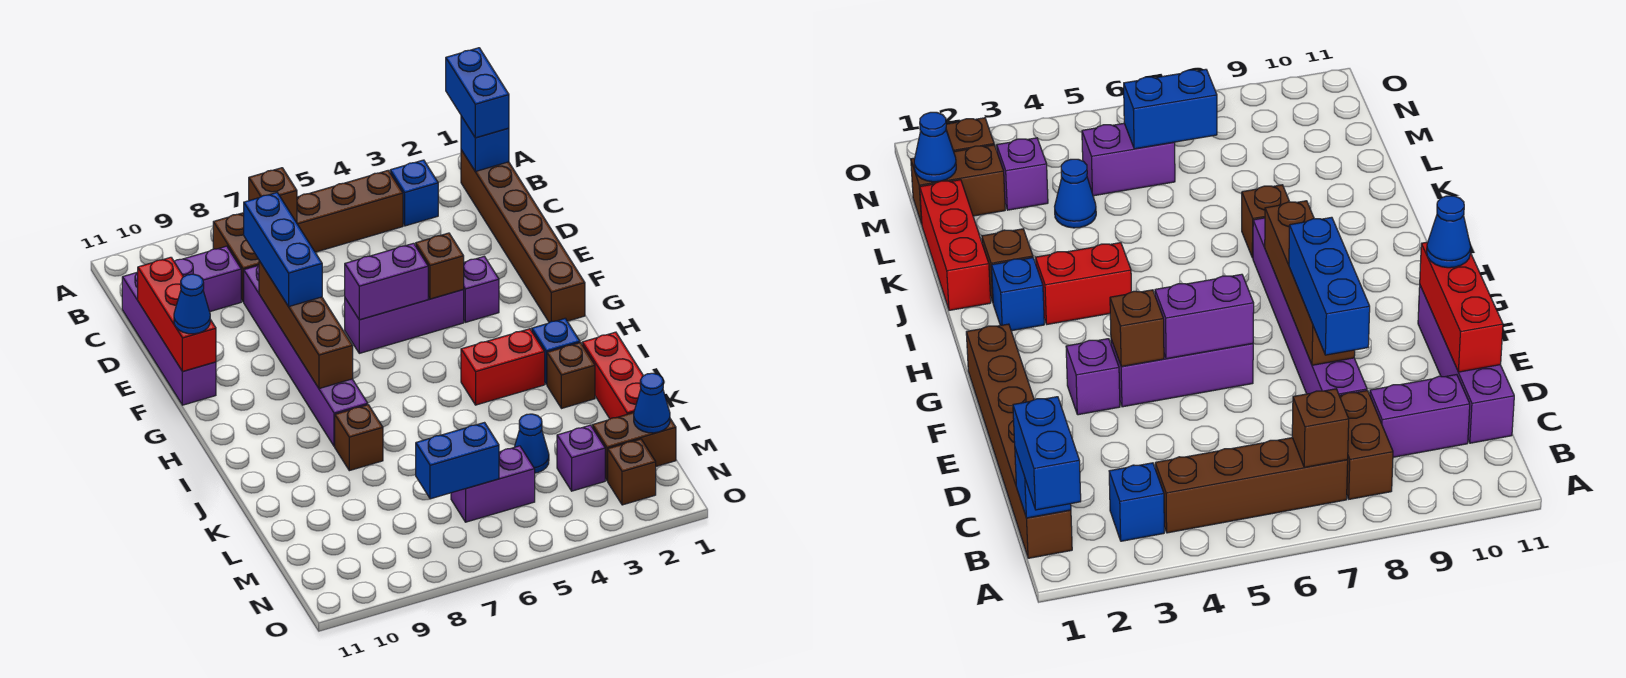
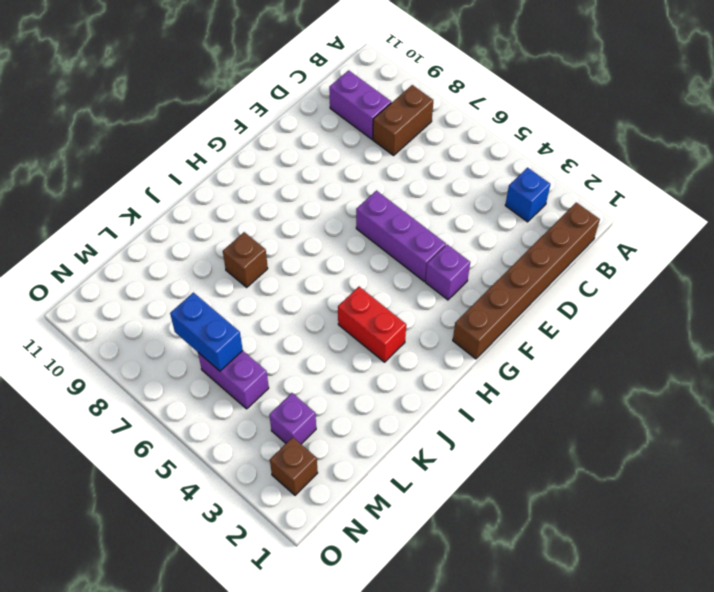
none -> brown brick B4:B7 level 1
none -> purple brick C11:F11 level 1
none -> purple brick D8:I8 level 1
none -> blue brick I2 level 1

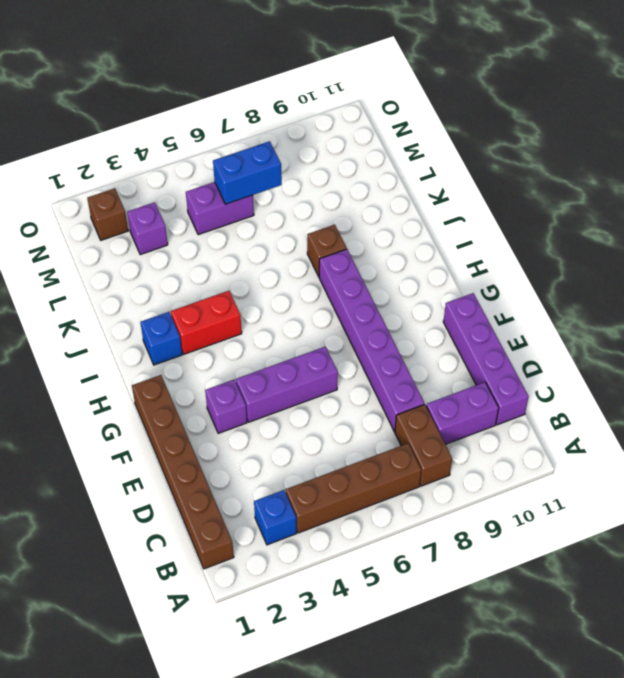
none -> red brick J1:L1 level 1
none -> brown brick J2 level 1
none -> blue cone L4 level 1
none -> brown brick M1:M2 level 1

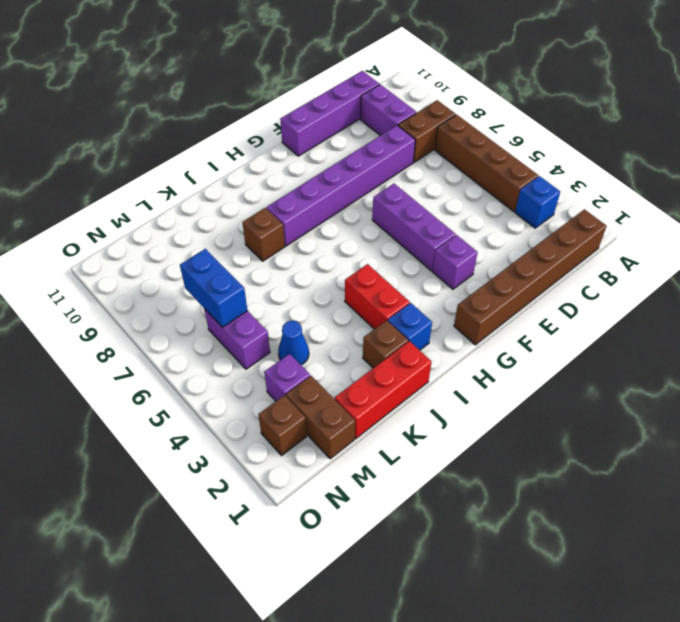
none -> blue brick B1 level 2
none -> brown brick B7 level 2
none -> red brick D11:F11 level 2
none -> brown brick E8:H8 level 2

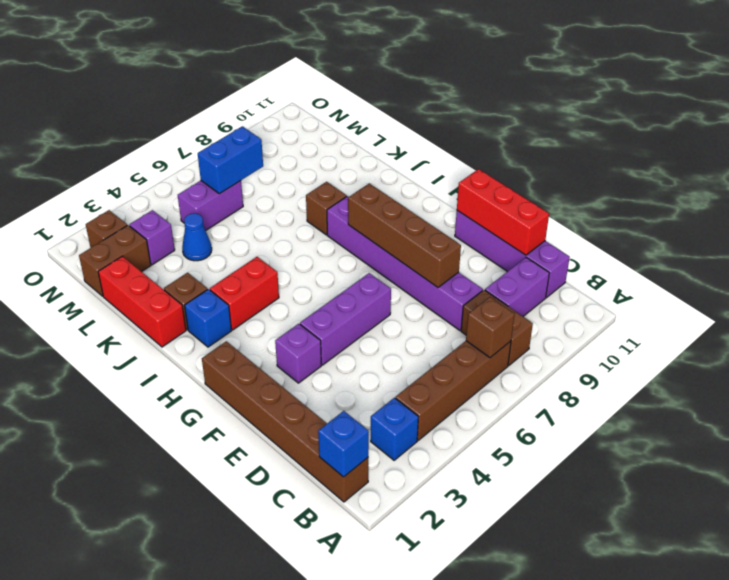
none -> brown brick F4 level 2
none -> purple brick F5:F6 level 2
none -> blue cone M1 level 2
none -> blue brick A1:B1 level 3

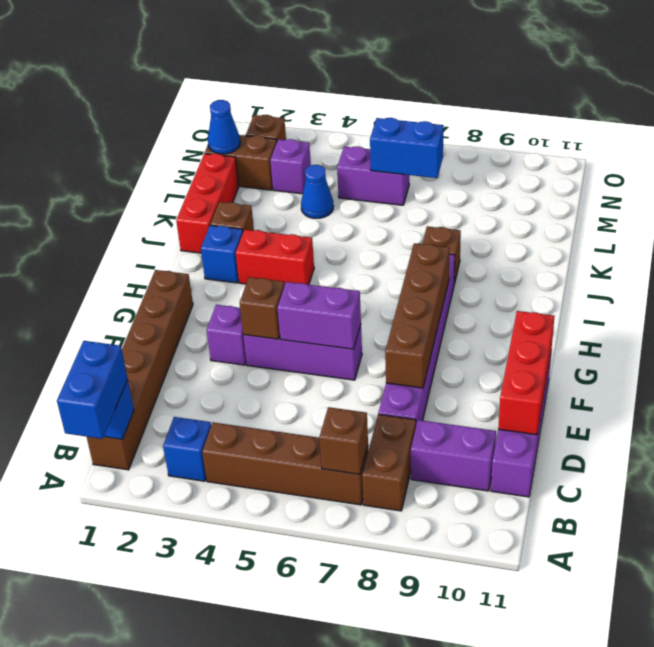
none -> blue brick D8:F8 level 3
none -> blue cone F11 level 3

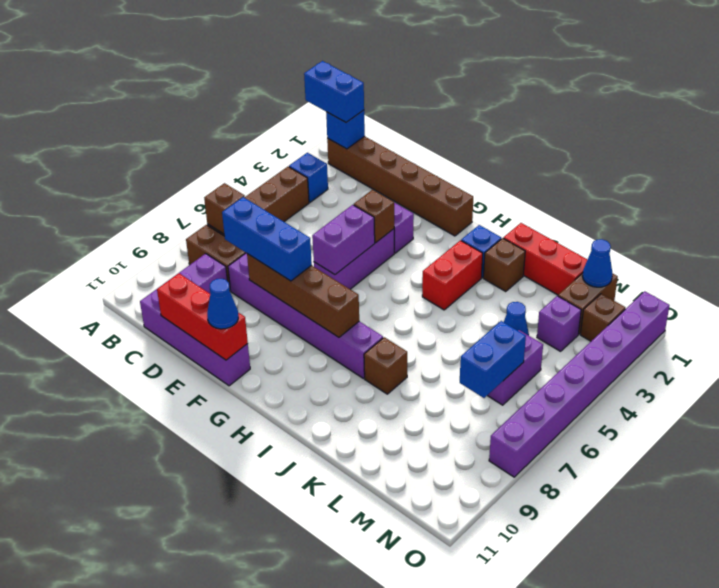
purple brick O1:O8 level 1 -> none

